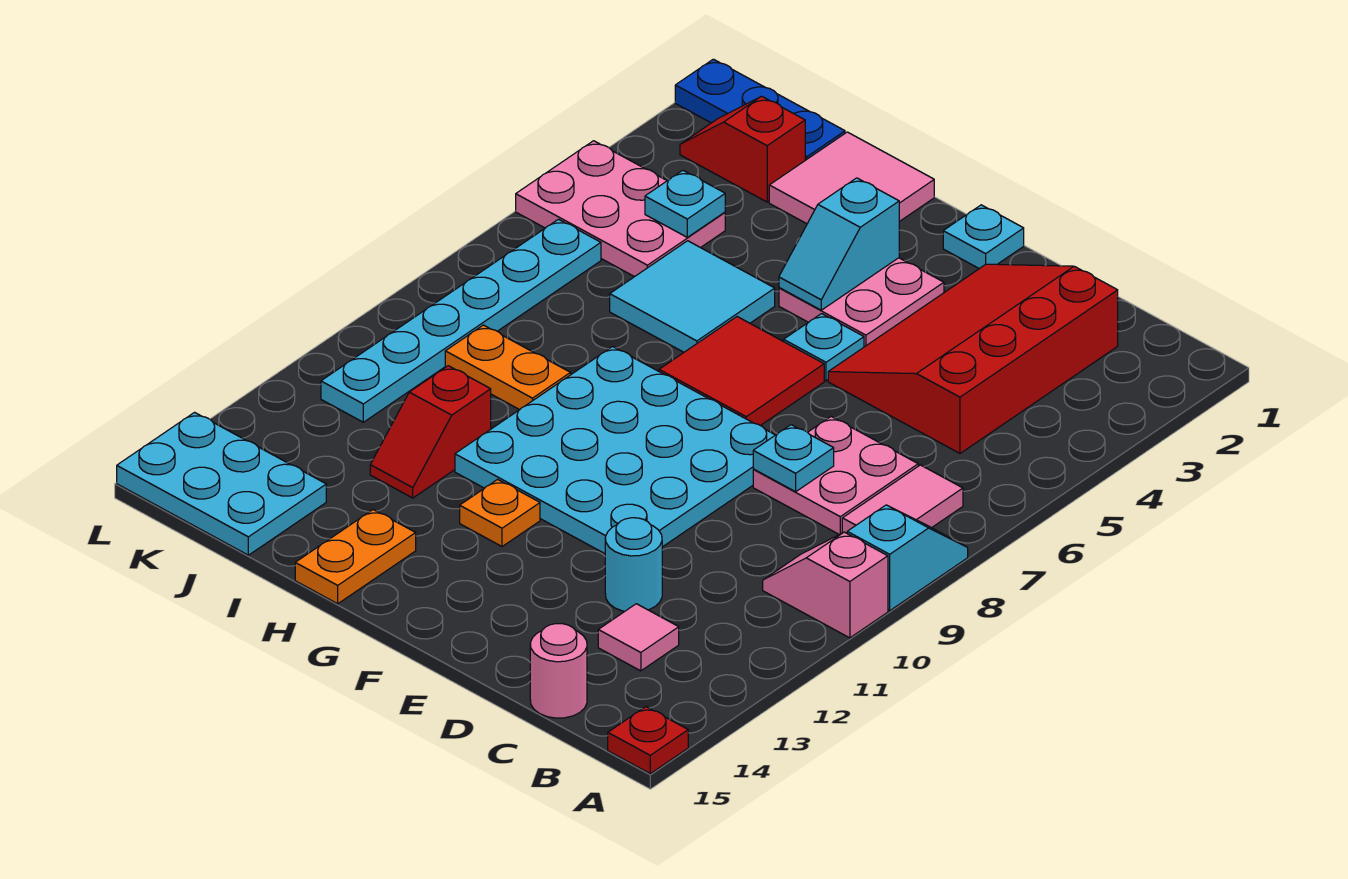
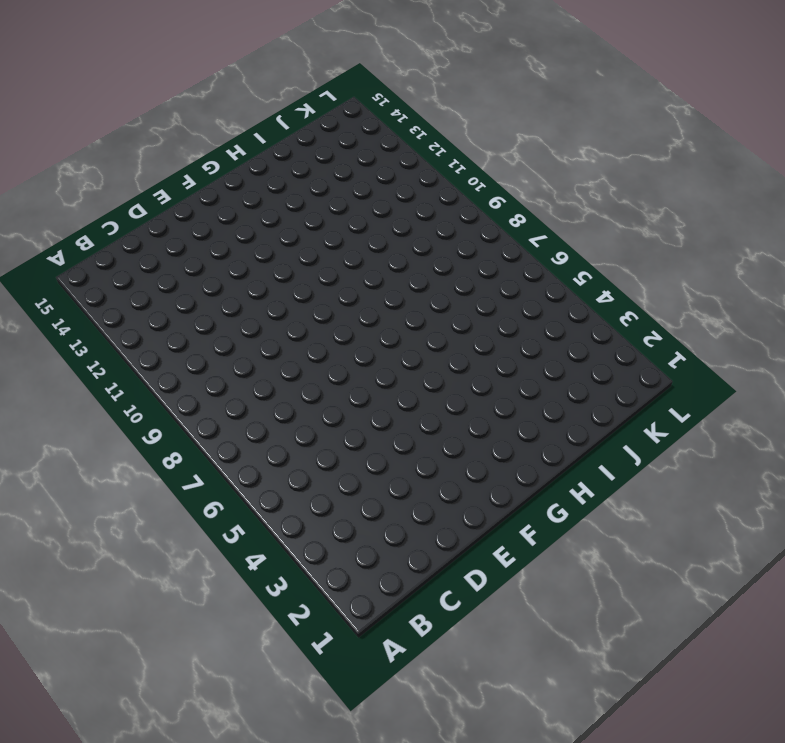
none -> cyan slope A8:A9 level 1 top 9
none -> pink slope A10:B10 level 1 top A
none -> red plate A15 level 1

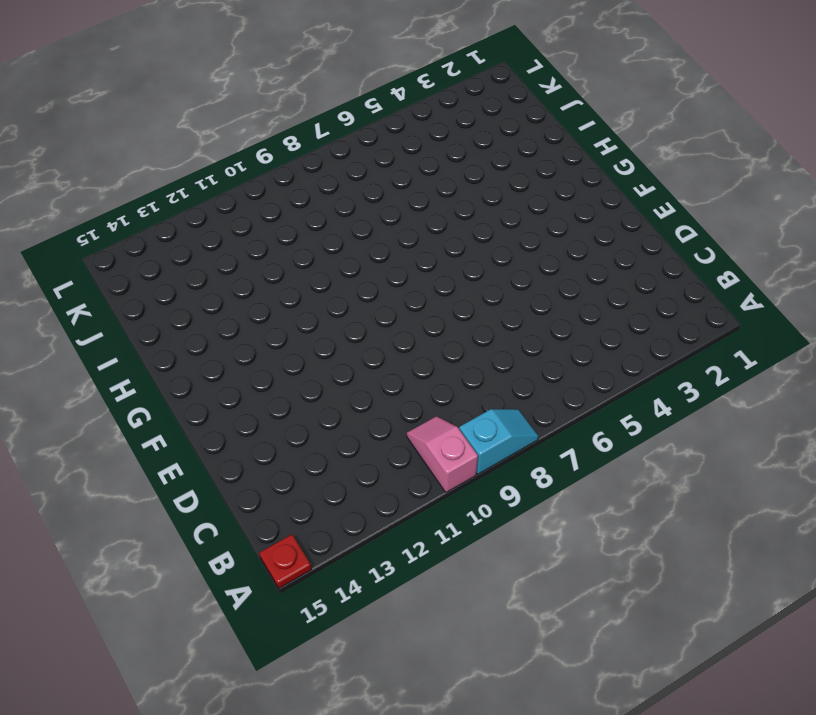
none -> pink tile B7:B8 level 1
none -> red slope C2:E5 level 1 top C
none -> pink plate C7:D8 level 1

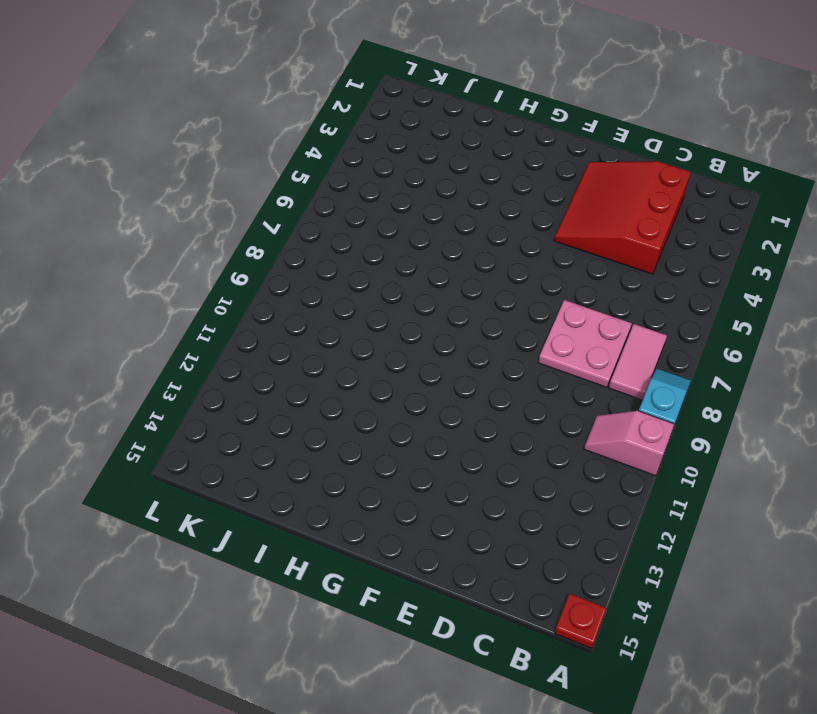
red slope C2:E4 level 1 top C -> red slope C2:E5 level 1 top C
none -> pink tile C13 level 1
none -> pink round brick C15 level 1
none -> cyan round brick D12 level 1

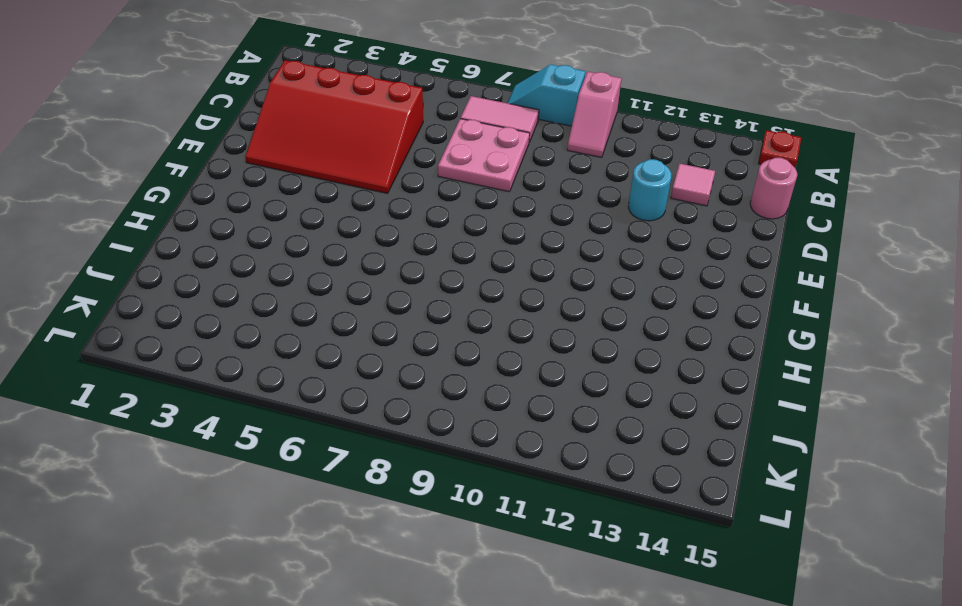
none -> cyan plate E8:H11 level 1
none -> cyan plate F1 level 1
none -> pink plate F3:G4 level 1

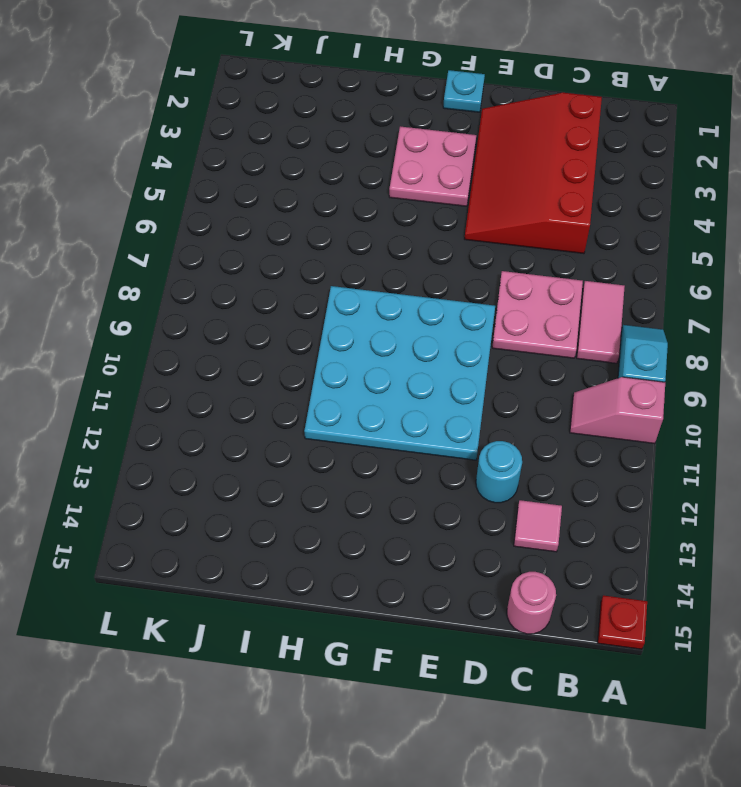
none -> cyan plate F5 level 1
none -> red tile F6:G7 level 1
none -> orange plate G12 level 1

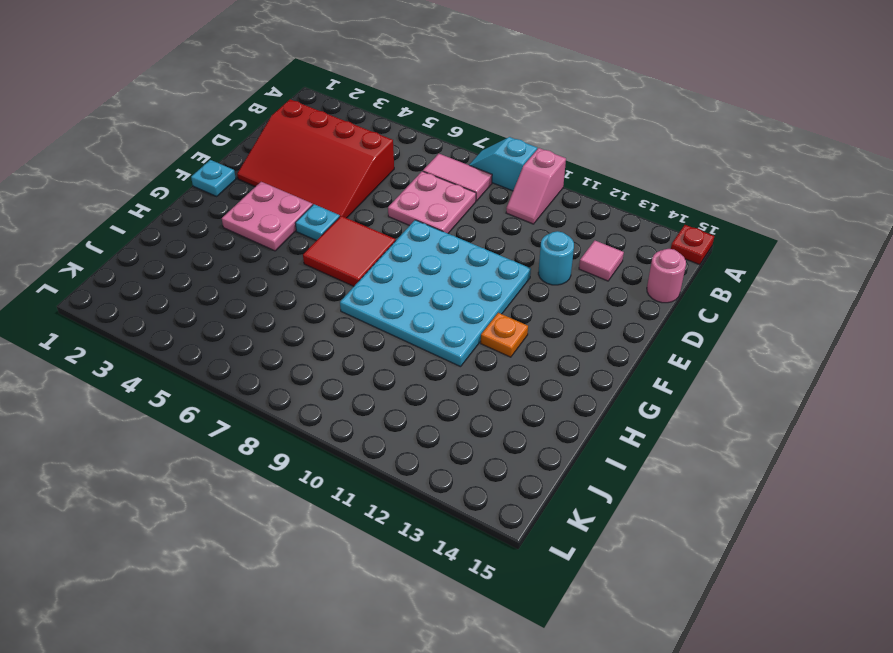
none -> pink tile H1:I2 level 1
none -> cyan tile H5:I6 level 1
none -> orange plate H14:H15 level 1

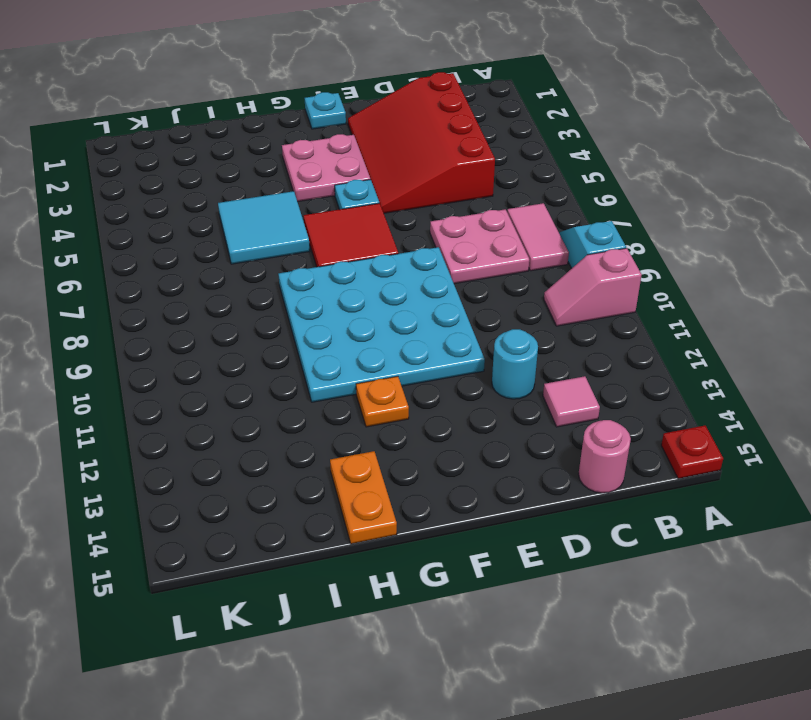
none -> pink tile H1:I2 level 1
none -> orange plate I9:J9 level 1
none -> red slope I11:I12 level 1 top 11

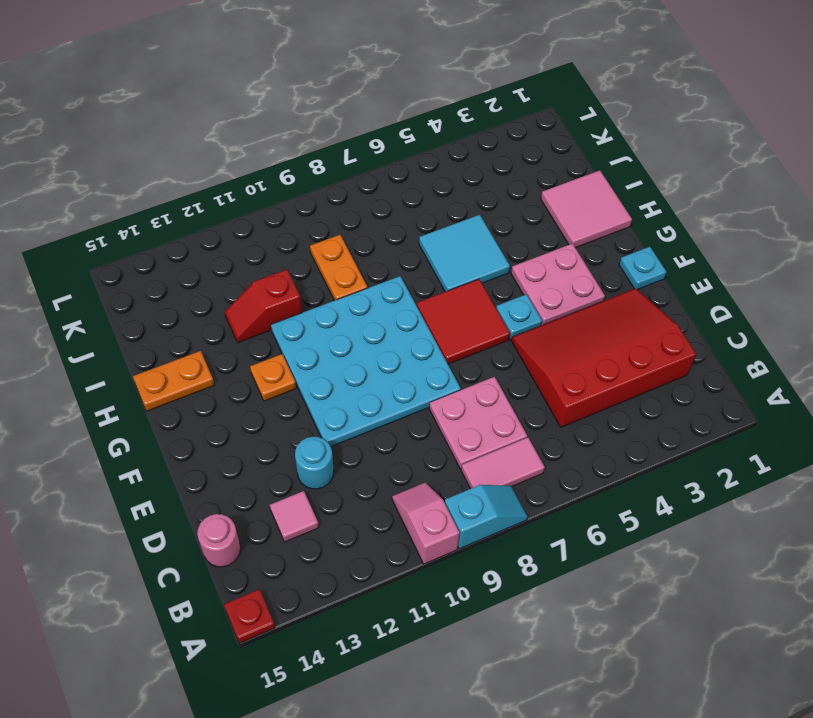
none -> blue plate J1:L1 level 1
none -> red slope J2:K2 level 1 top J
none -> pink plate J4:L5 level 1

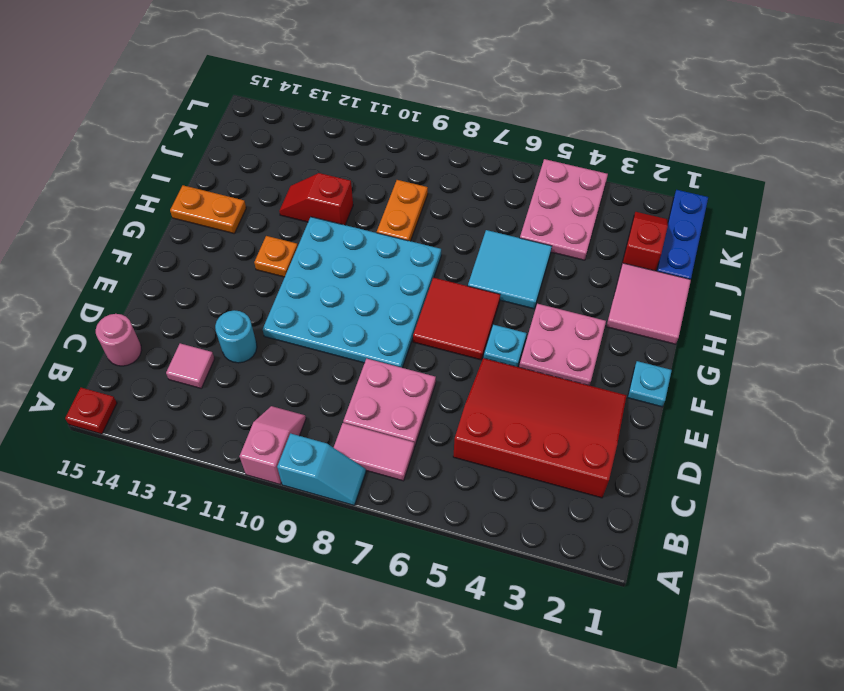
none -> cyan plate J14:L15 level 1
none -> cyan plate K6:K11 level 1
none -> cyan plate D8 level 2

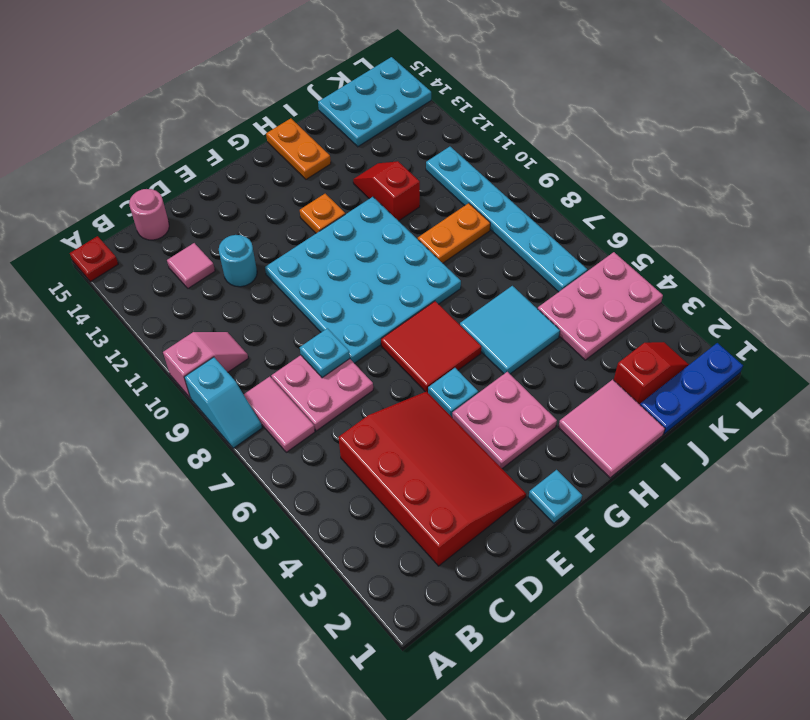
none -> cyan slope G3:G4 level 2 top 3
none -> cyan plate J4 level 2

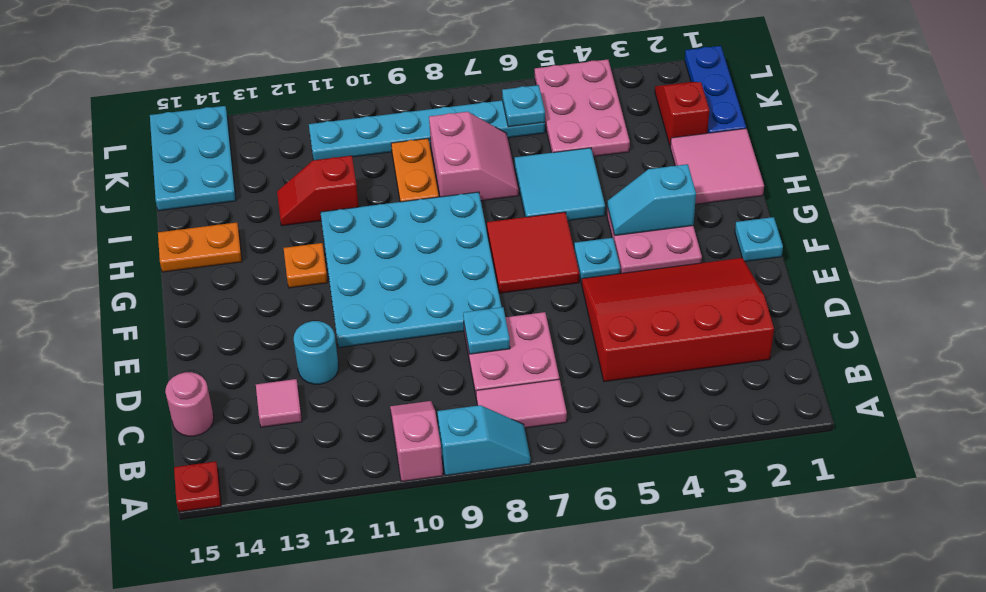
pink slope I7:J8 level 1 top 8 -> none
cyan plate K6 level 2 -> cyan plate J4 level 2

